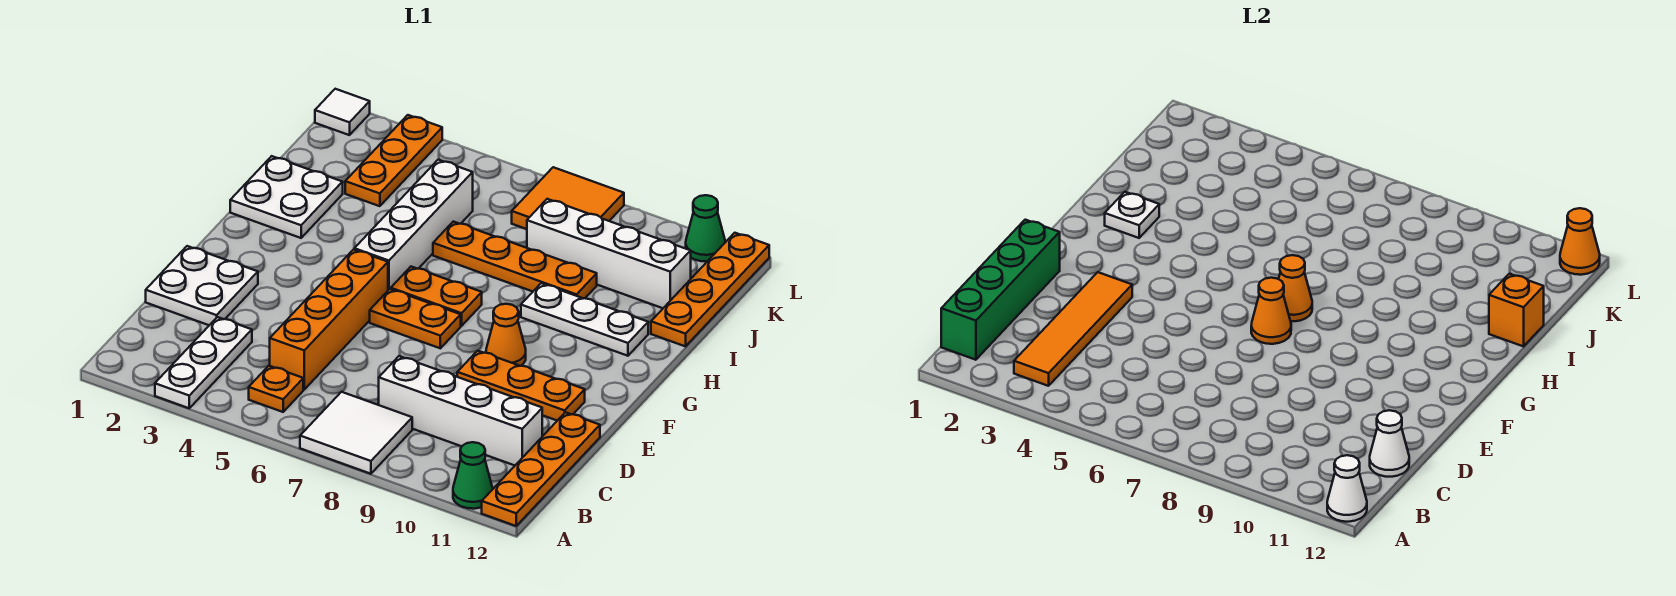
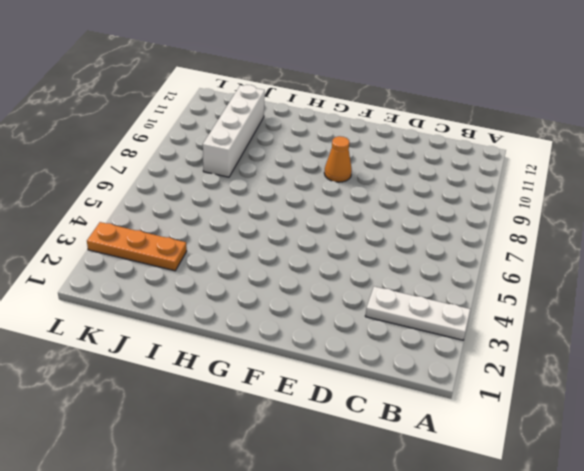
none -> white tile A7:B8 level 1
none -> green cone A11 level 1
none -> orange plate A12:D12 level 1
none -> orange plate B5 level 1

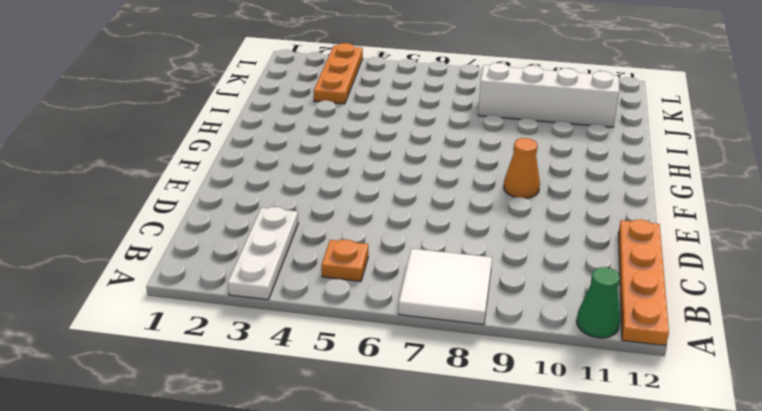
none -> orange brick C5:F5 level 1
none -> white brick C8:C11 level 1
none -> white plate D1:E2 level 1
none -> orange plate E9:E11 level 1

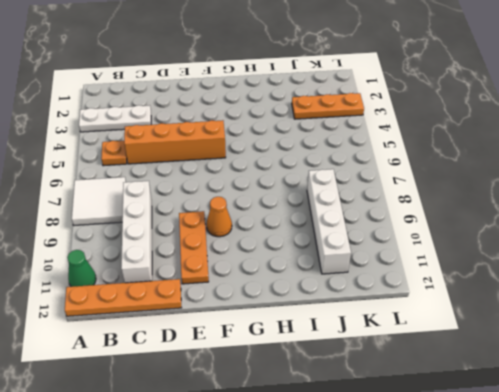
none -> white plate D1:E2 level 1
none -> orange plate F6:F7 level 1
none -> white brick G5:J5 level 1
none -> orange plate G6:G7 level 1

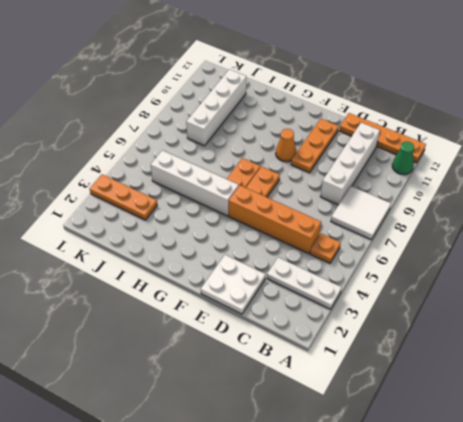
none -> white plate H1:I2 level 1
none -> white plate H9:H11 level 1
none -> orange plate I6:I9 level 1
none -> orange plate I12:L12 level 1

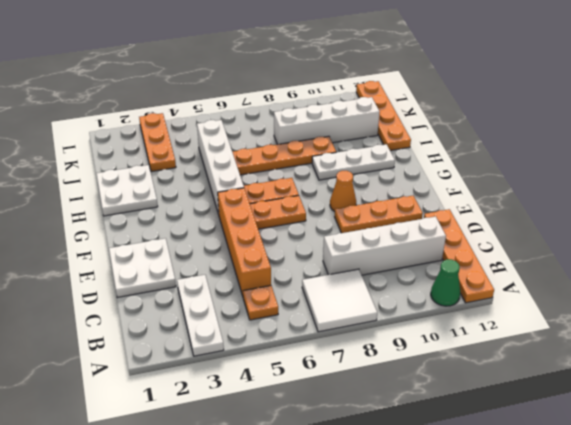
none -> orange tile K7:L8 level 1
none -> white tile L1 level 1
none -> green cone L11 level 1
none -> white cone A12 level 2

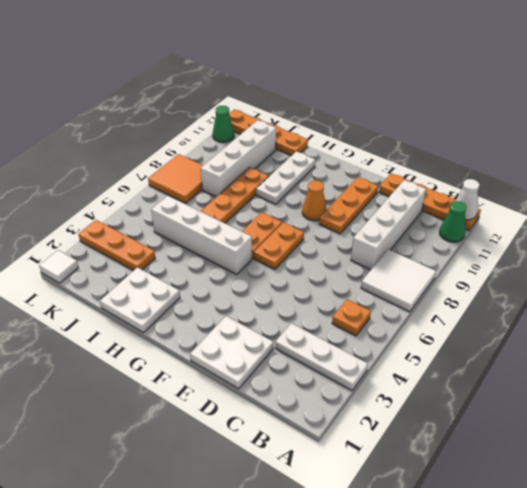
none -> orange brick C5:F5 level 1
none -> green brick B1:E1 level 2
none -> orange tile B3:E3 level 2
none -> white cone C12 level 2

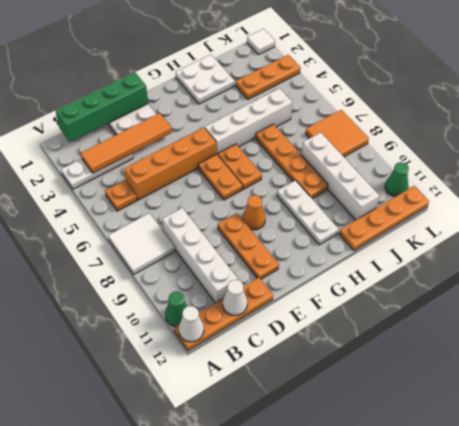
none -> orange cone F7 level 2
none -> orange cone G7 level 2
none -> white plate H2 level 2
none -> orange brick I12 level 2

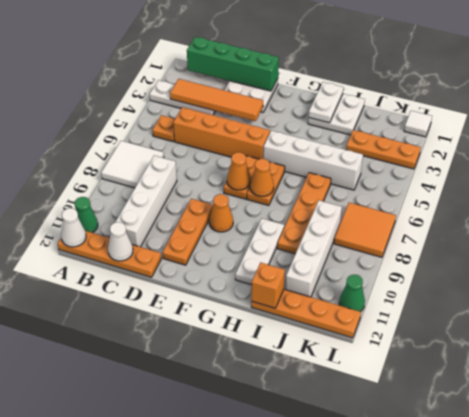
white plate H1:H2 level 2 -> white plate H2 level 2
none -> orange cone L12 level 2

